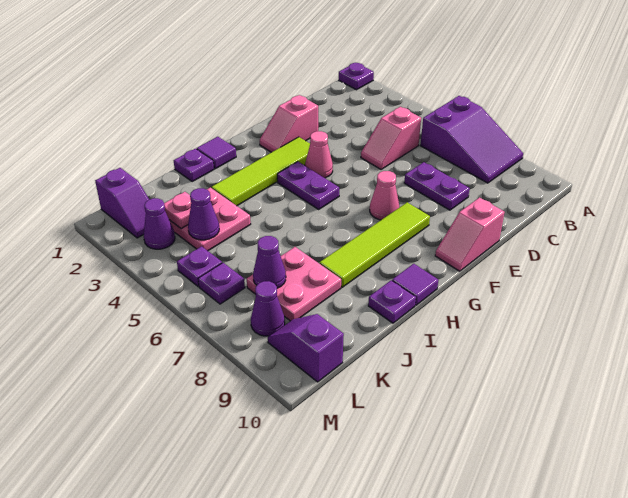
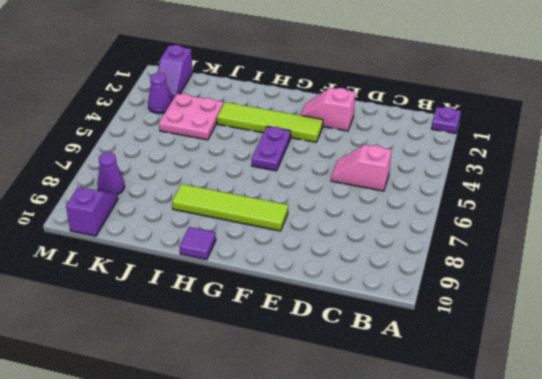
none -> purple slope A6:B8 level 1 top 6
none -> purple plate D7:D8 level 1
none -> pink slope E10:F10 level 1 top E

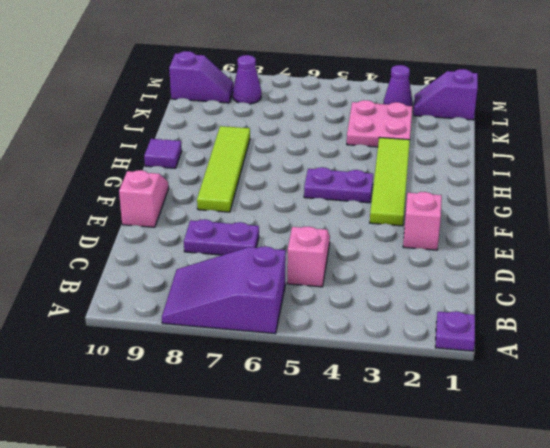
none -> pink cone F4 level 1
none -> pink cone F7 level 1
none -> purple tile H1 level 1

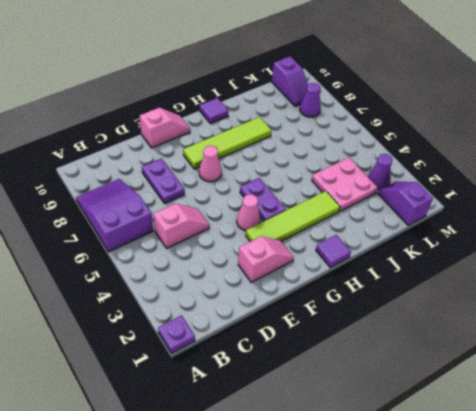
none -> purple plate I1 level 1
none -> purple plate I10 level 1
none -> pink plate J7:K8 level 1

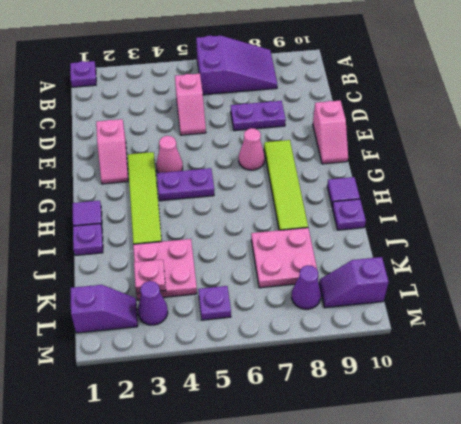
none -> purple plate L6 level 1
none -> purple cone K4 level 2
none -> purple cone K7 level 2

